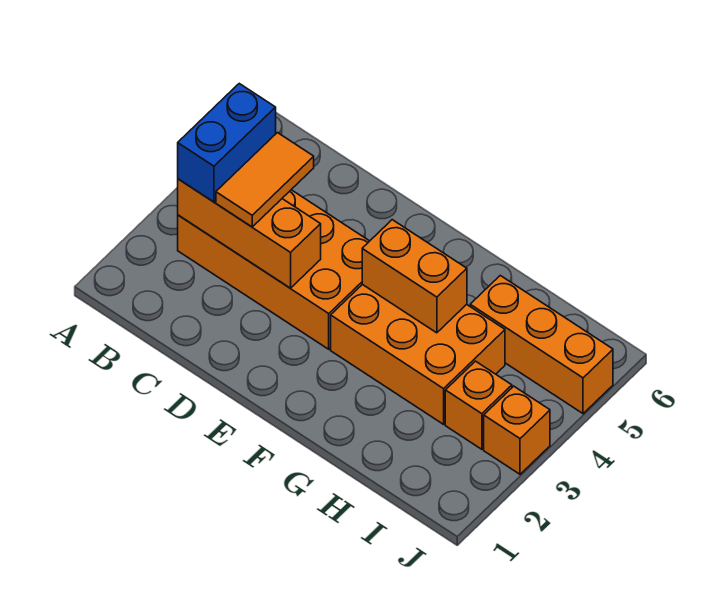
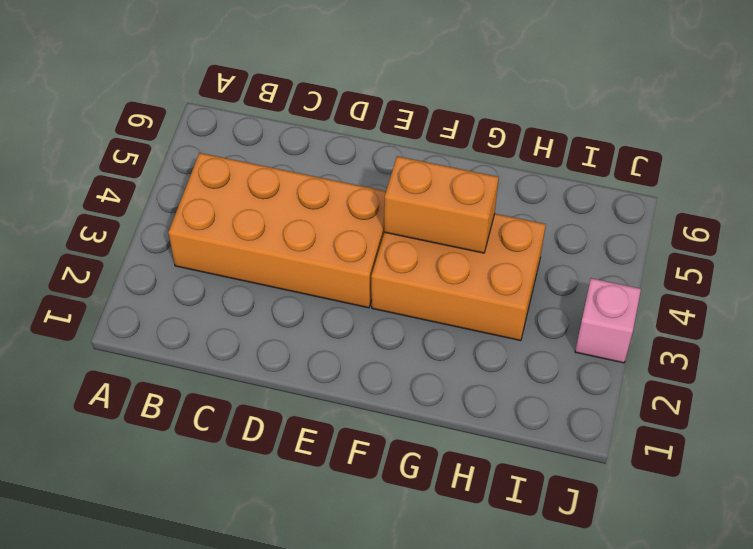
pink brick J3 level 1 -> orange brick J3 level 1
none -> orange brick H5:J5 level 1
none -> orange brick I3 level 1

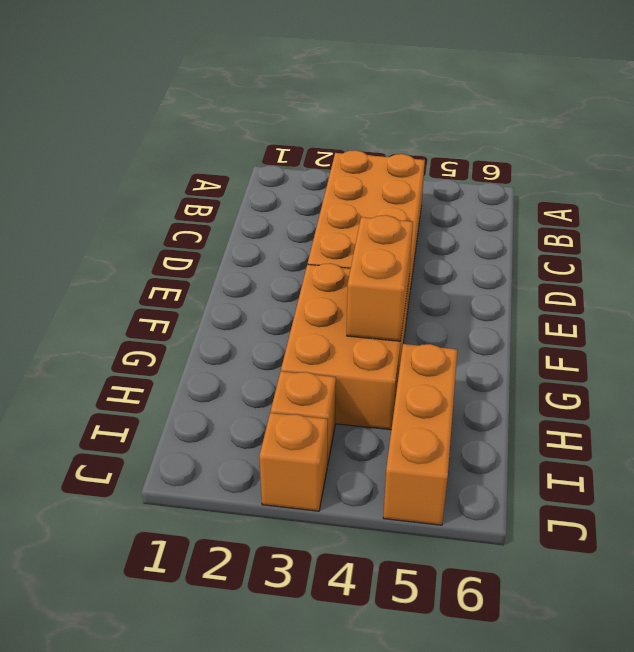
none -> orange brick B3:D3 level 2
none -> blue brick B3:B4 level 3

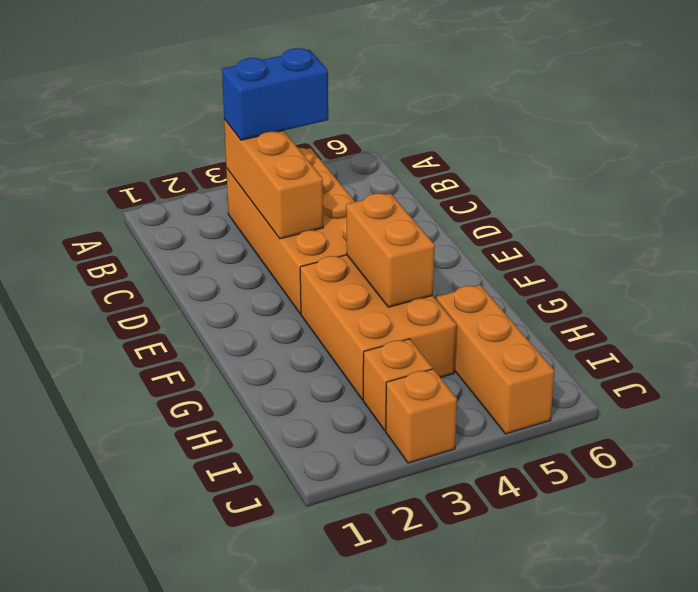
none -> orange tile C3:C4 level 3

